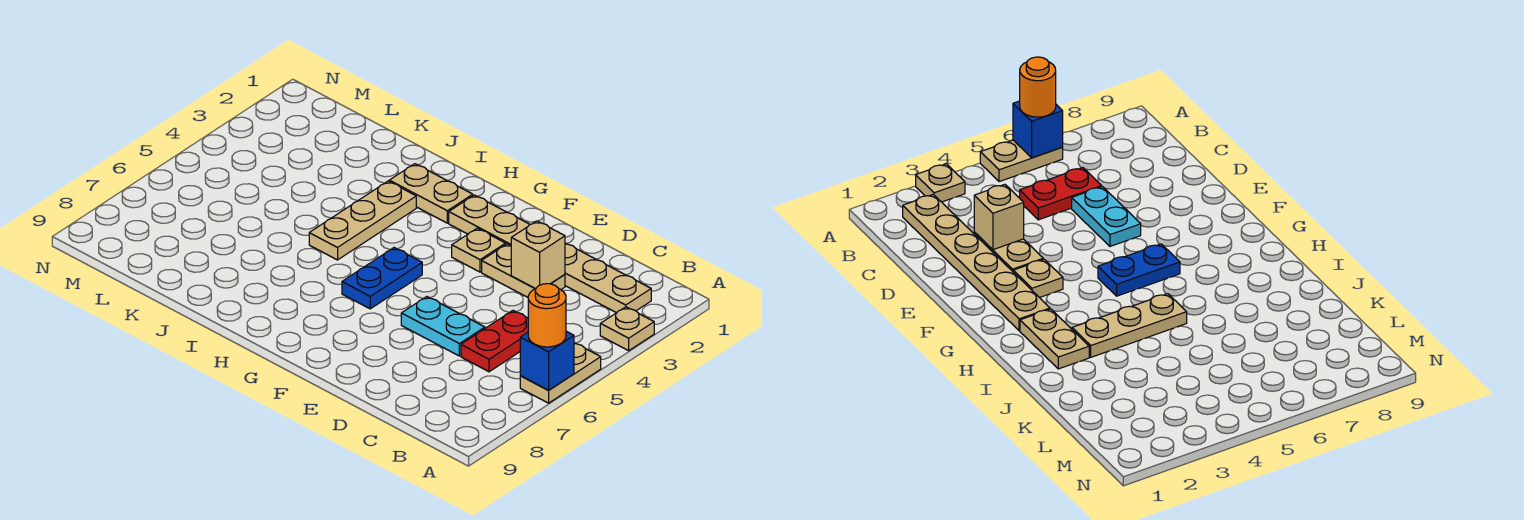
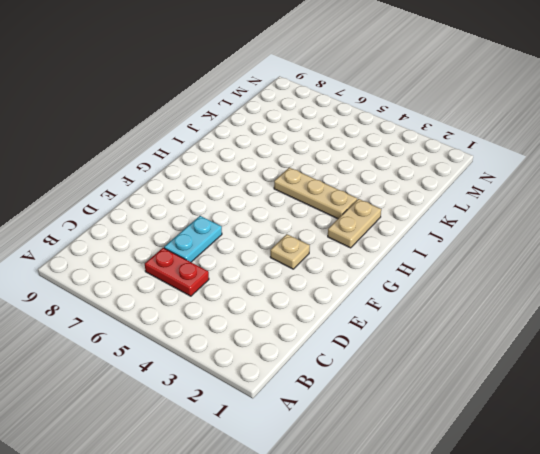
none -> tan plate A3 level 1
none -> tan plate A5:A6 level 1
none -> tan plate B2:G2 level 1

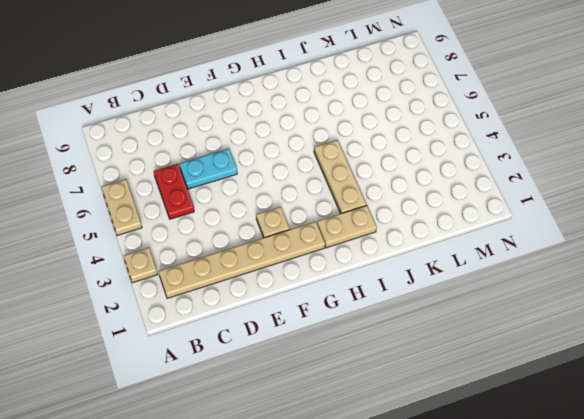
none -> tan plate D3:E3 level 1
none -> blue plate G5:G6 level 1
none -> blue brick A6 level 2

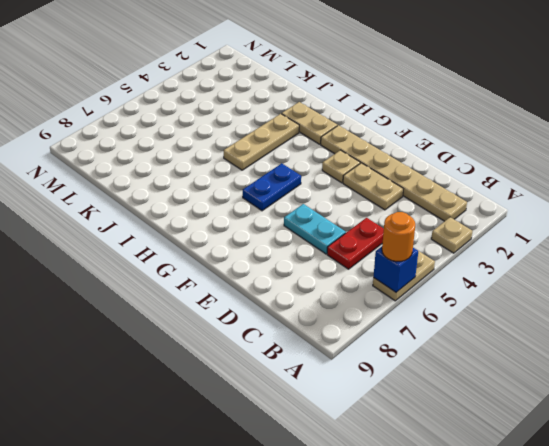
none -> tan brick D3 level 2

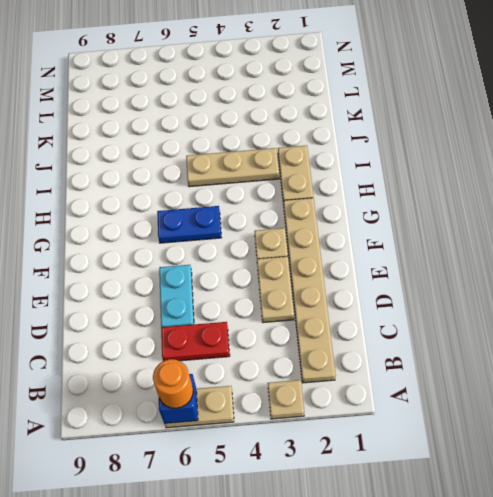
none -> tan brick D3 level 2

